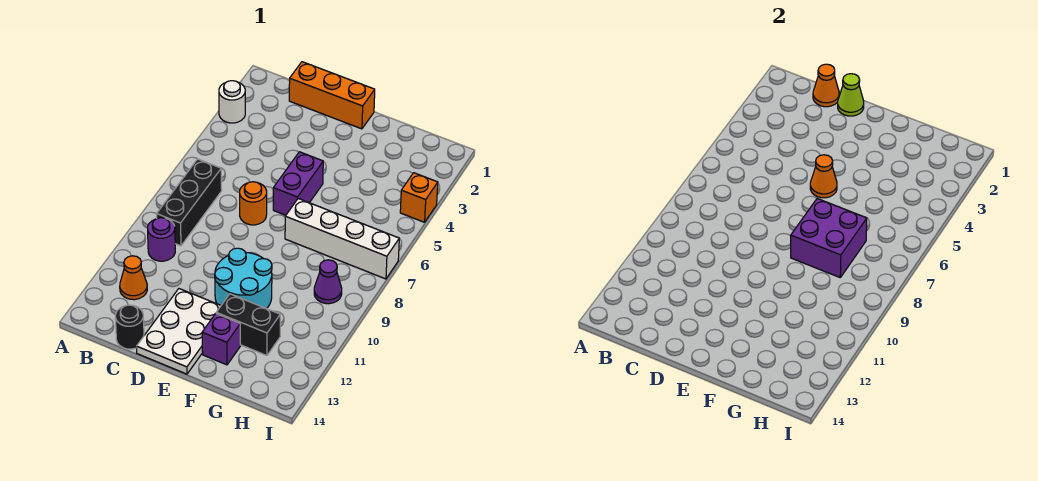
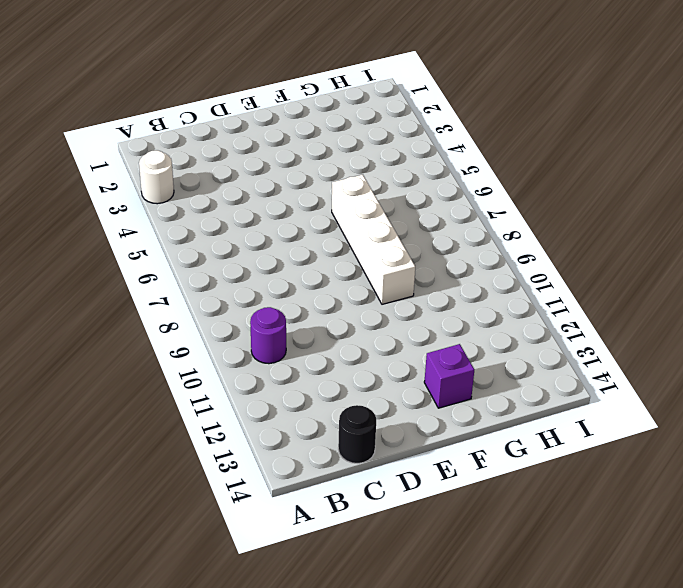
white brick F6:F9 level 1 -> white brick F7:I7 level 1
none -> black brick B7:B9 level 1
none -> orange cone B12 level 1
none -> orange brick C1:E1 level 1

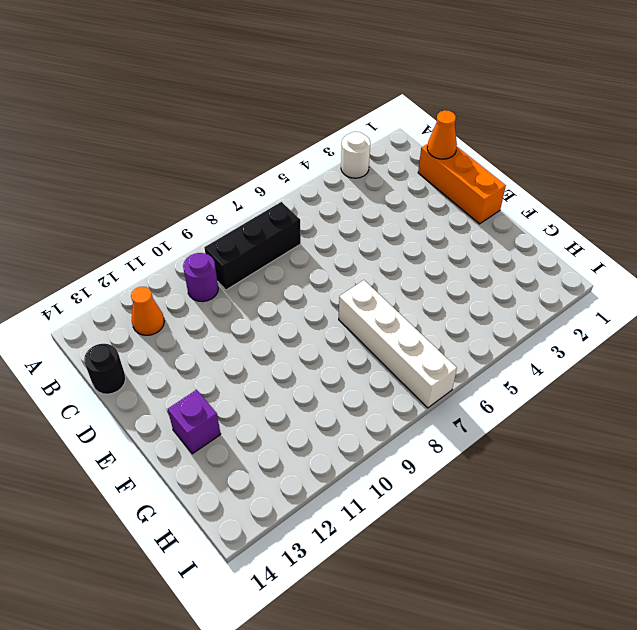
none -> orange round brick D7 level 1
none -> white plate D12:E14 level 1
none -> purple brick E5:E6 level 1

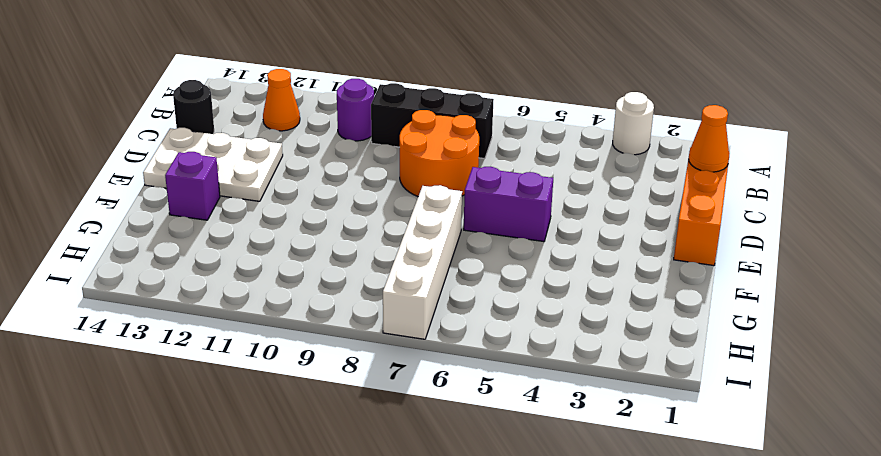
orange round brick C7:D8 level 1 -> orange round brick D7 level 1
none -> cyan round brick E10:F11 level 1
none -> black brick F12:G12 level 1
none -> purple cone H9 level 1

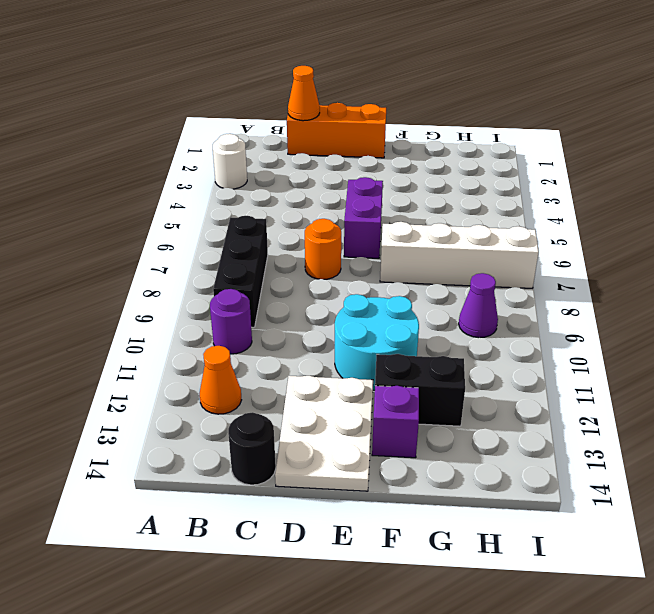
none -> orange brick I4 level 1
none -> lime cone D1 level 2
none -> orange cone E5 level 2

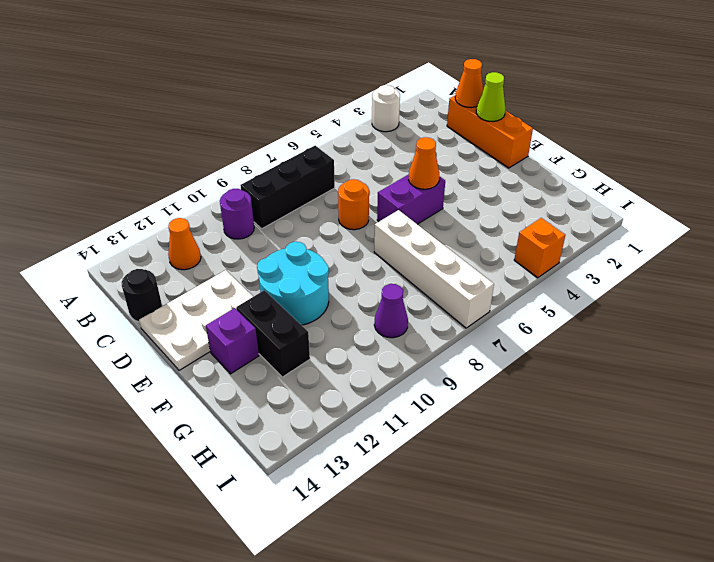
none -> purple brick F7:G8 level 2

